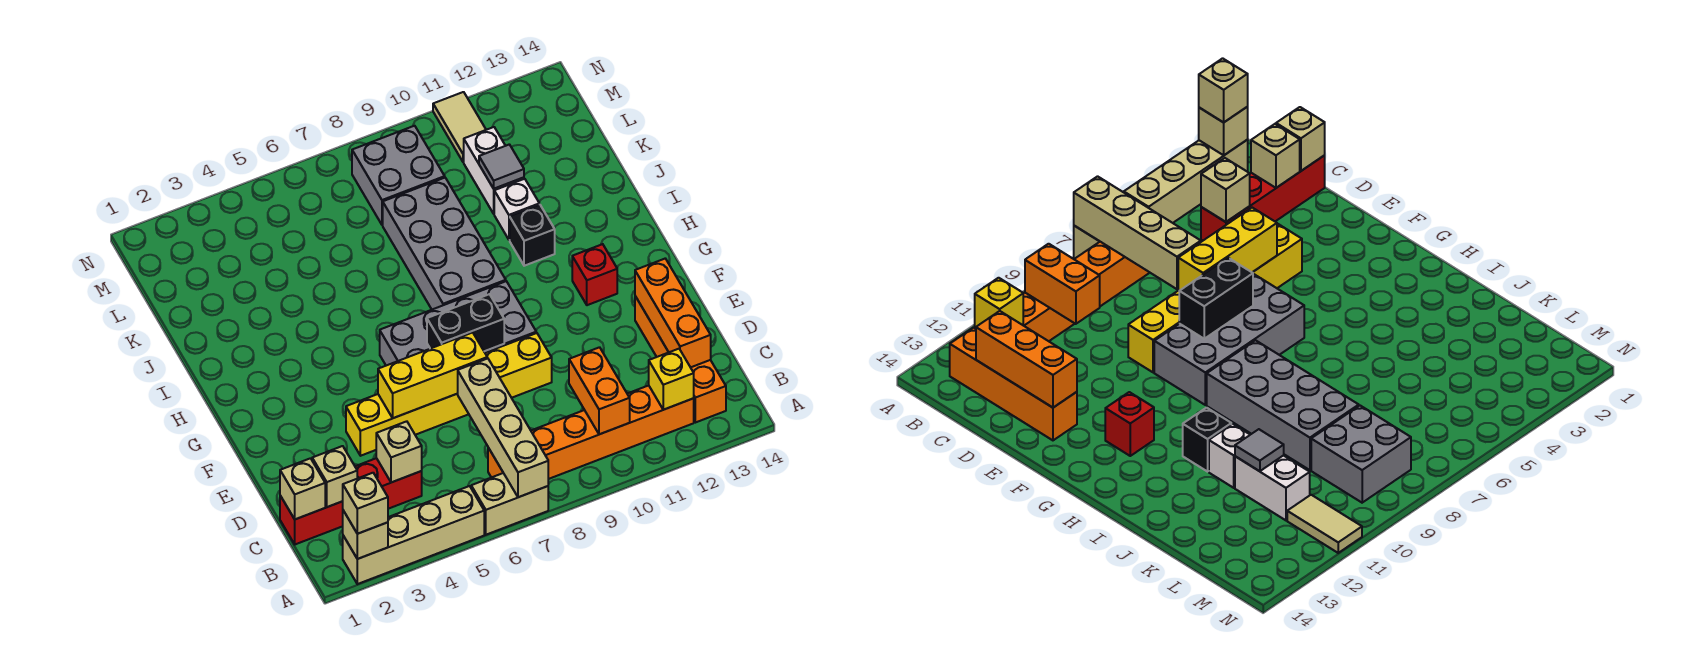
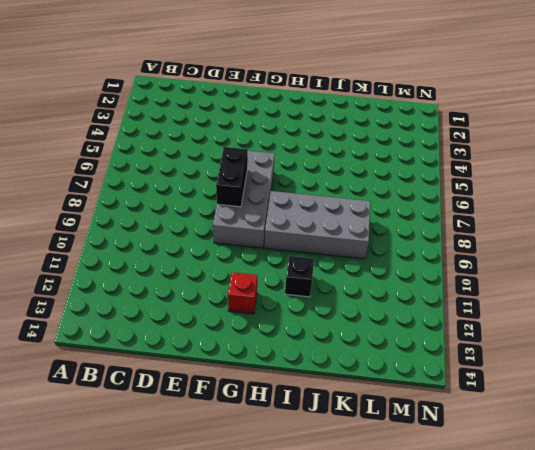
none -> tan brick A2:A5 level 1
none -> tan brick A6:A7 level 1
none -> orange brick B7:B12 level 1

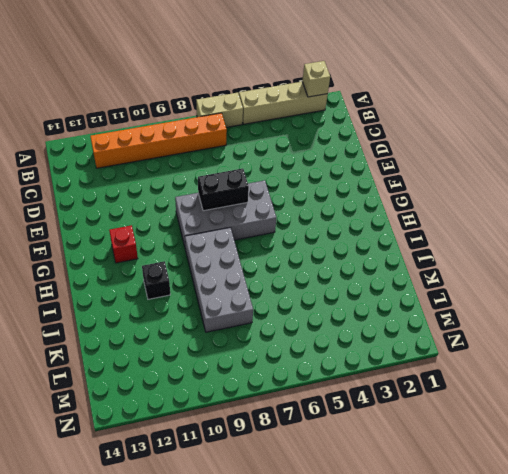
none -> orange brick B13:E13 level 1
none -> red brick C1:C4 level 1
none -> yellow brick E4:E9 level 1

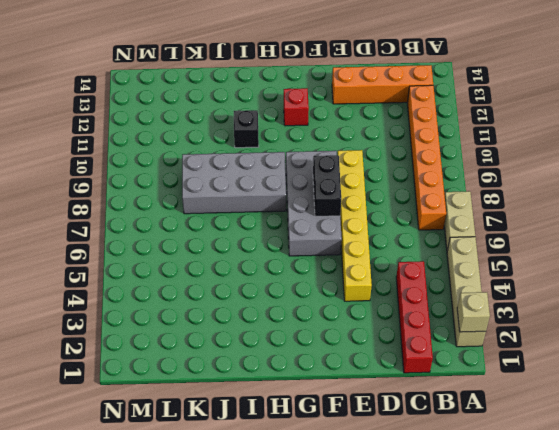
none -> white brick J11 level 1
none -> white brick K11:L11 level 1
none -> grey brick L8:M9 level 1

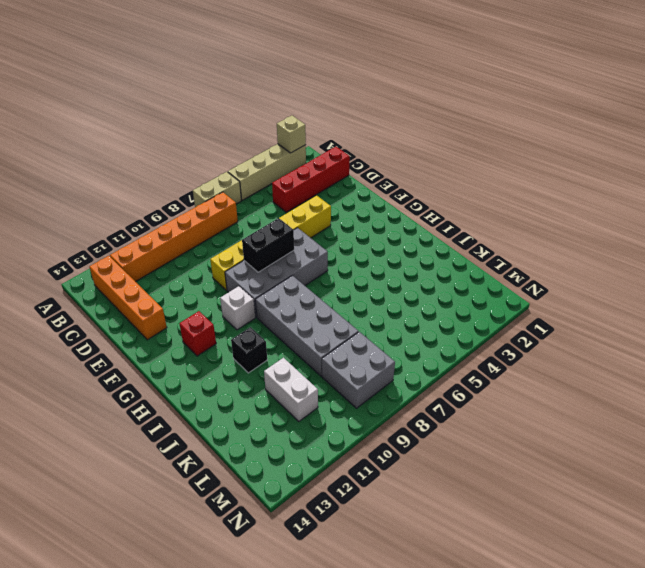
white brick G10 level 1 -> white brick J11 level 1
none -> tan tile M11:N11 level 1
none -> tan brick A7:D7 level 2
none -> orange brick B10:C10 level 2

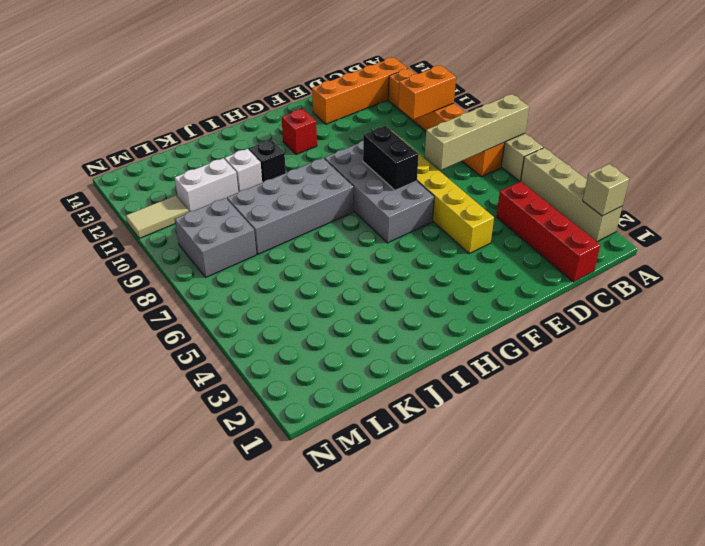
none -> yellow brick B12 level 2
none -> tan brick C1 level 2
none -> tan brick C2 level 2

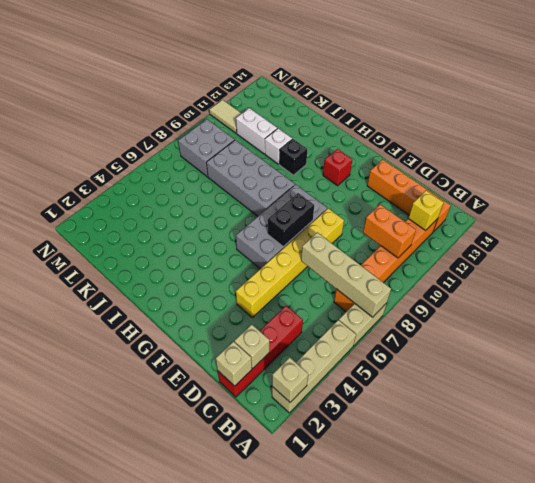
none -> tan brick C4 level 2
none -> orange brick C13:E13 level 2
none -> yellow brick E5:E7 level 2

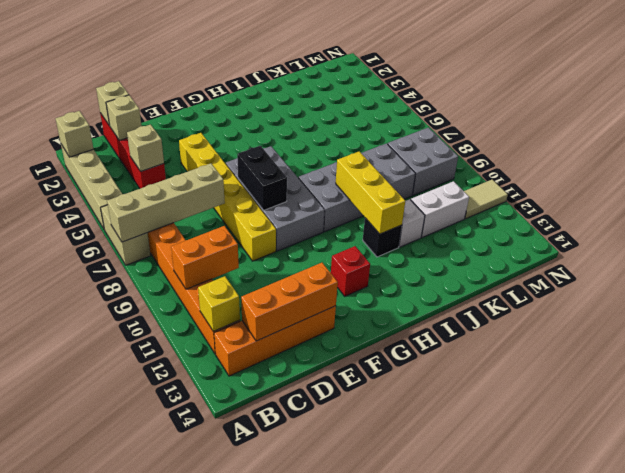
yellow brick I9:I11 level 2 -> yellow brick E5:E7 level 2
none -> grey tile K11 level 2
none -> tan brick A2 level 3

